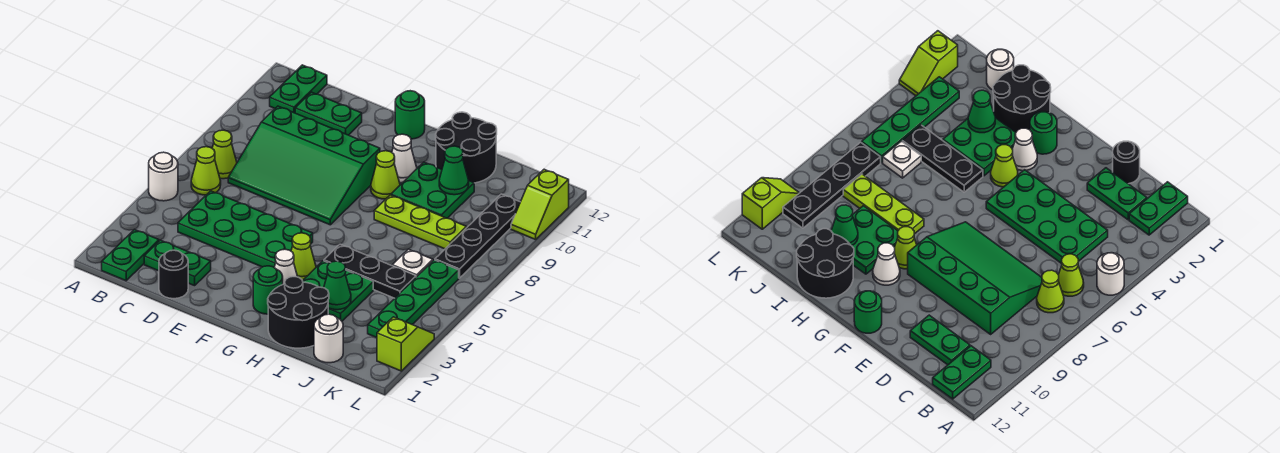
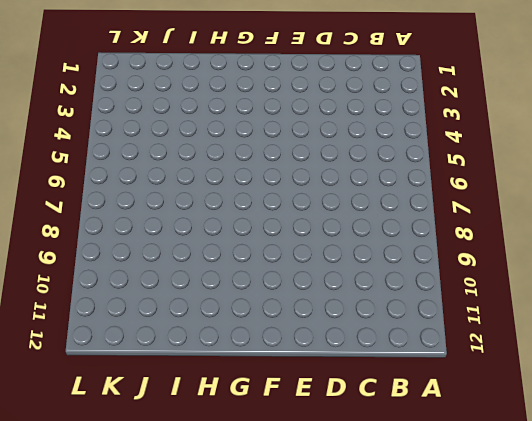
none -> white round brick A5 level 1
none -> green plate B1:B2 level 1
none -> lime cone B6 level 1
none -> lime cone B7 level 1

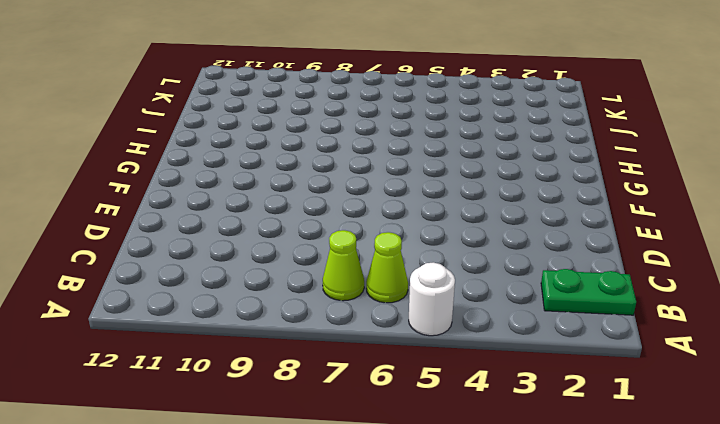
none -> green plate B11:B12 level 1
none -> green plate C2:D2 level 1
none -> green plate C4:F5 level 1
none -> green slope C7:F9 level 1 top 9

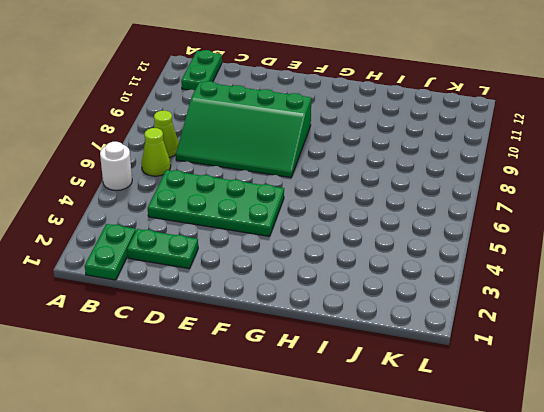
none -> green plate C11:D11 level 1
none -> black round brick D1 level 1
none -> green round brick F12 level 1
none -> green round brick G2 level 1

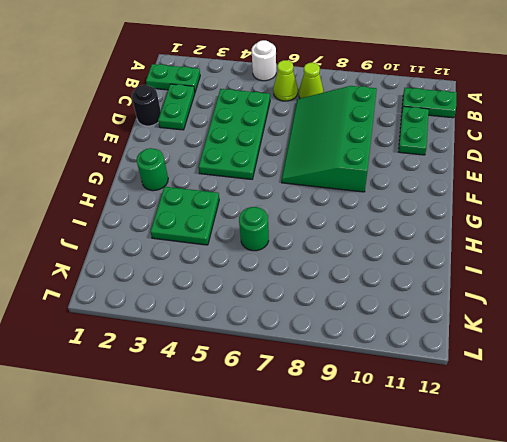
green round brick I6 level 1 -> green round brick F12 level 1
none -> white cone G3 level 1
none -> lime cone G4 level 1
none -> lime cone G9 level 1
none -> white cone G10 level 1

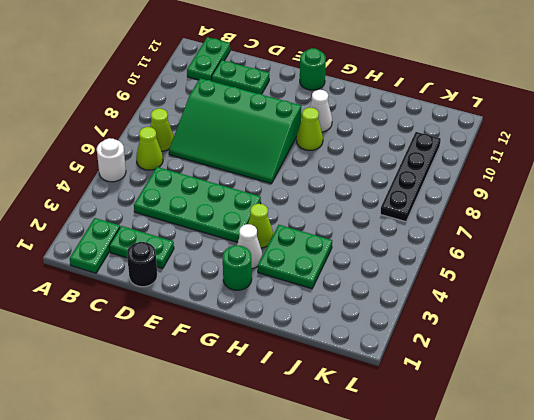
none -> black round brick H1:I2 level 1
none -> black plate H5:J5 level 1
none -> lime plate H8:J8 level 1
none -> green plate H9:I10 level 1

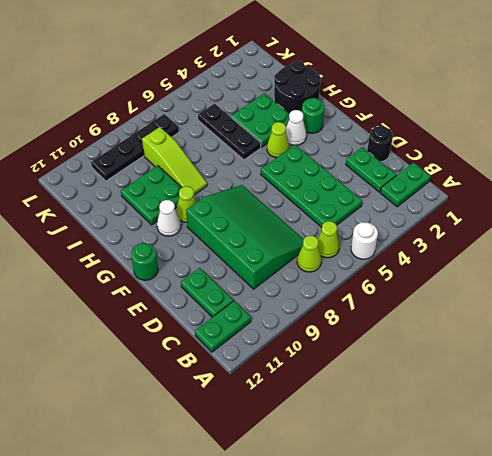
lime slope H8:J8 level 1 top J -> lime plate H8:J8 level 1
none -> black round brick H11:I12 level 1
none -> white round brick J1 level 1
none -> white plate J6 level 1
none -> green plate K3:K6 level 1

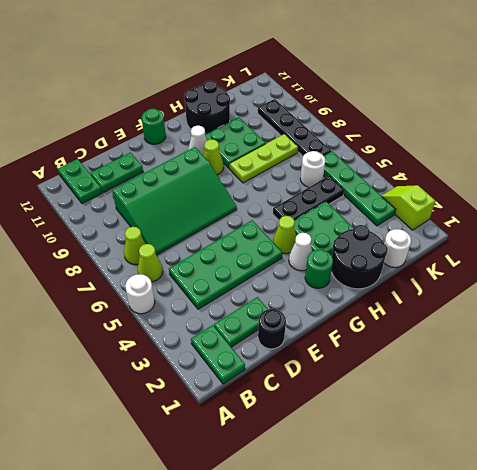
white round brick J6 level 1 -> white plate J6 level 1
none -> lime slope L10:L11 level 1 top 11
none -> green cone I3 level 2
none -> green cone I10 level 2

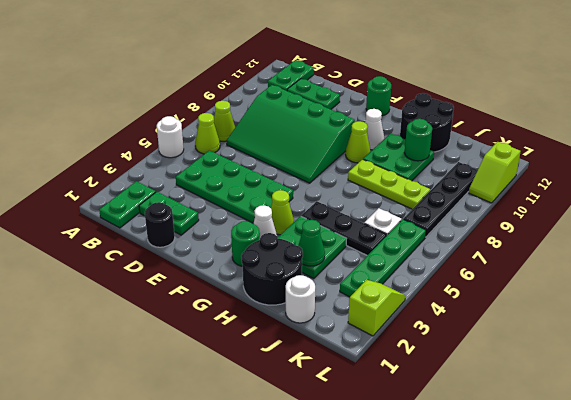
green round brick I10 level 2 -> green cone I10 level 2

